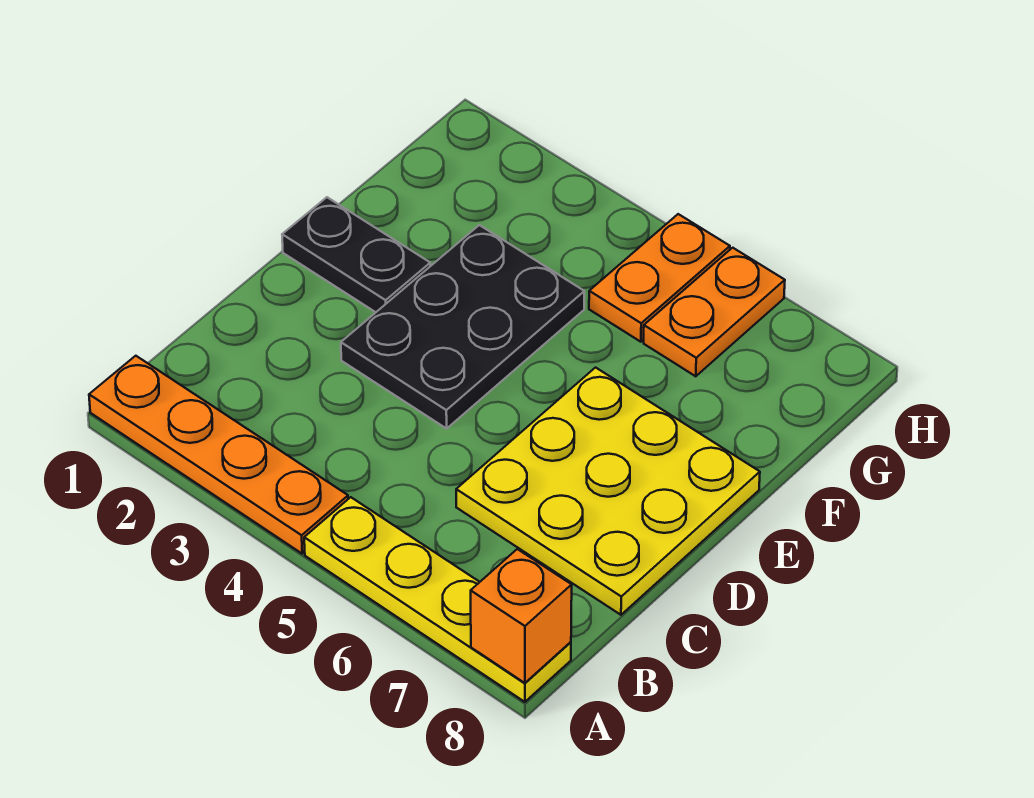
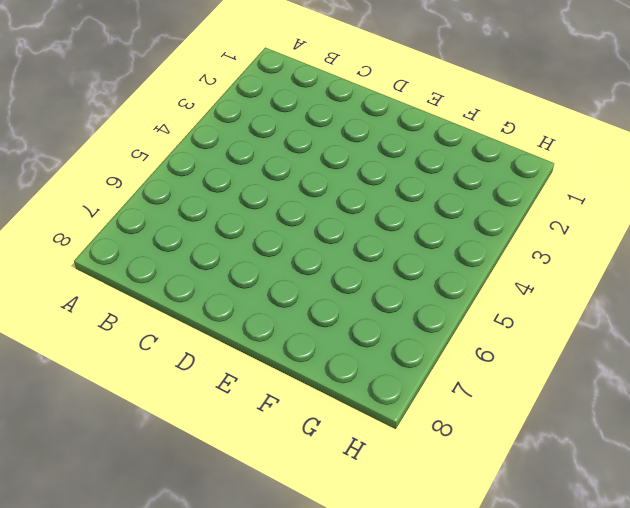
none -> orange plate A1:A4 level 1
none -> yellow plate A5:A8 level 1

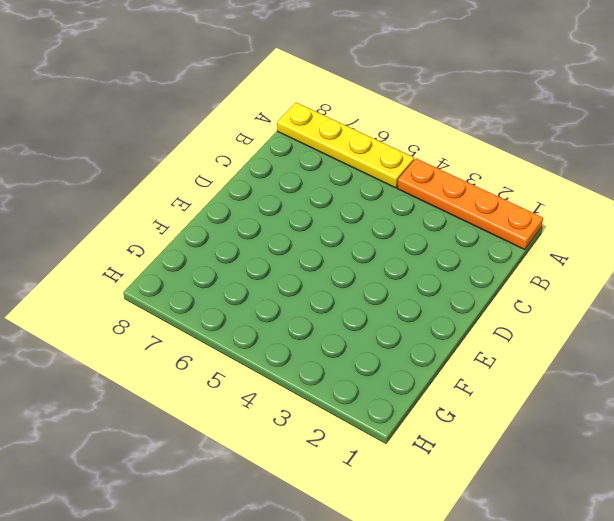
none -> yellow plate C6:E8 level 1
none -> black plate D3:F4 level 1

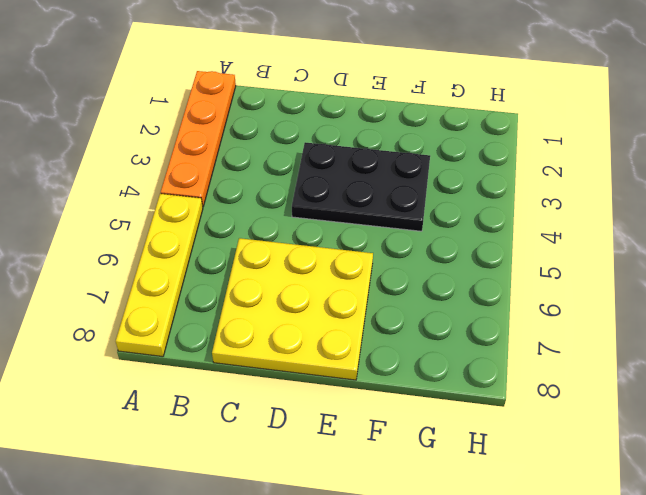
none -> black plate E1:E2 level 1
none -> orange plate G5:H5 level 1

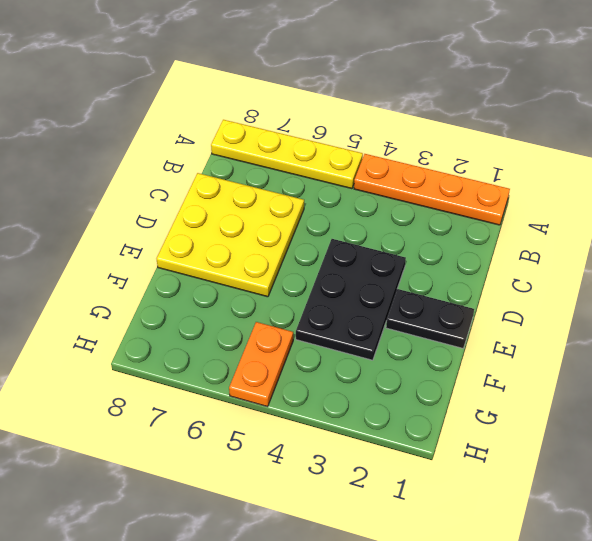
none -> orange plate G6:H6 level 1
none -> orange brick A8 level 2

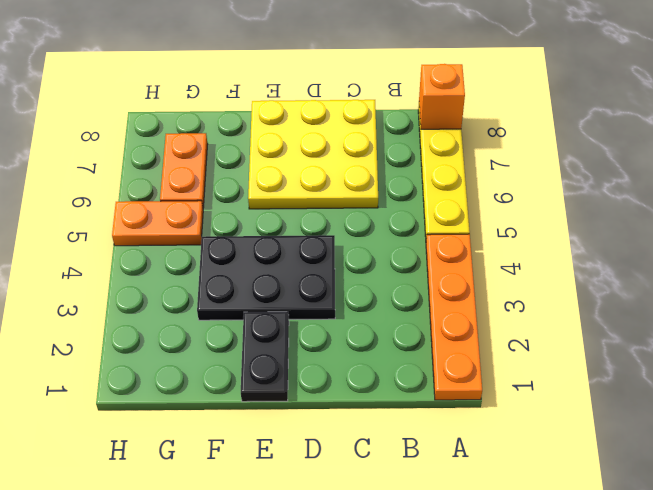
orange plate G6:G7 level 1 -> orange plate G6:H6 level 1

